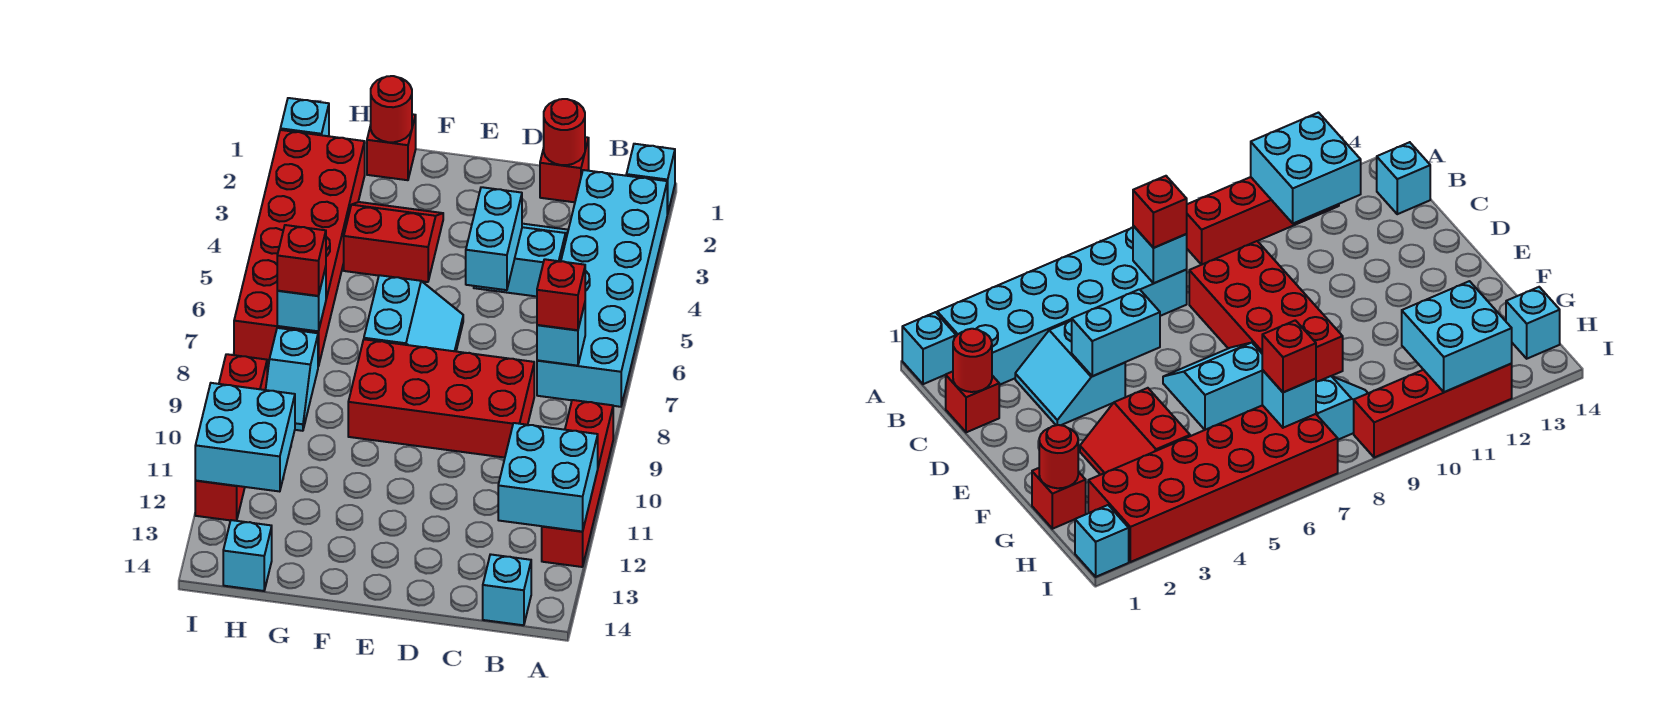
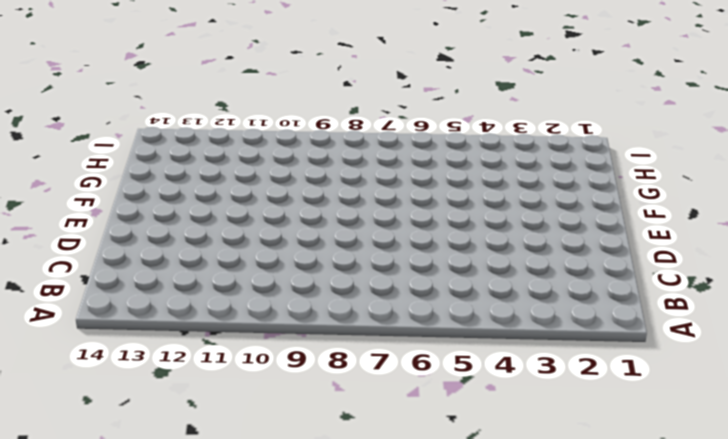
none -> cyan brick A1 level 1
none -> cyan brick A2:B7 level 1
none -> red brick A9:A12 level 1

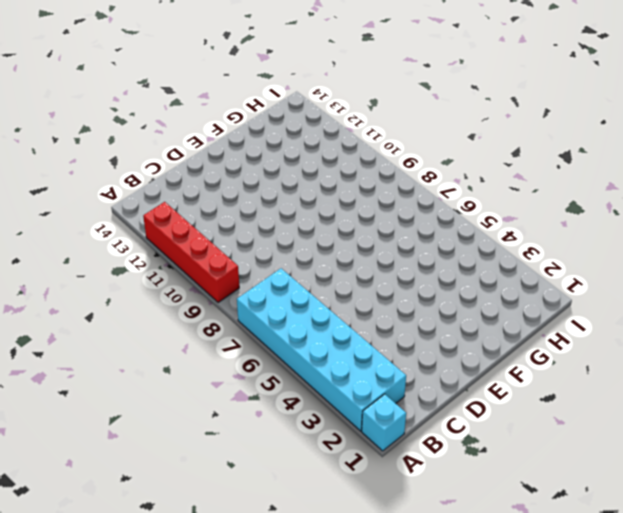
none -> cyan brick B14 level 1
none -> red brick C1 level 1
none -> cyan slope C3:D4 level 1 top 4

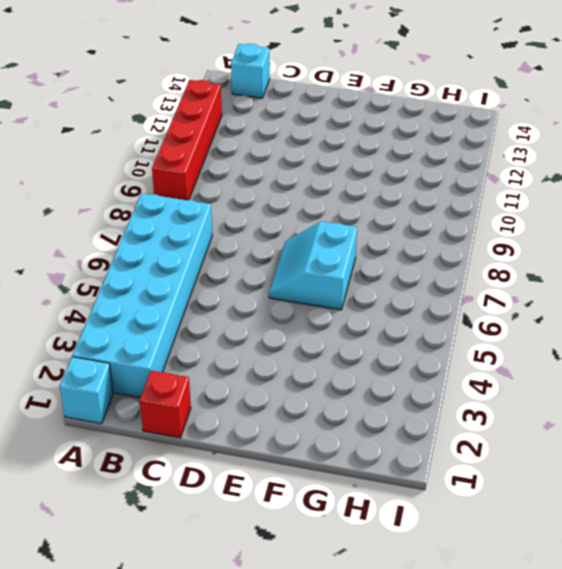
none -> cyan slope C3:D4 level 1 top 4
none -> red brick C8:F9 level 1
none -> red slope F3:G4 level 1 top 4

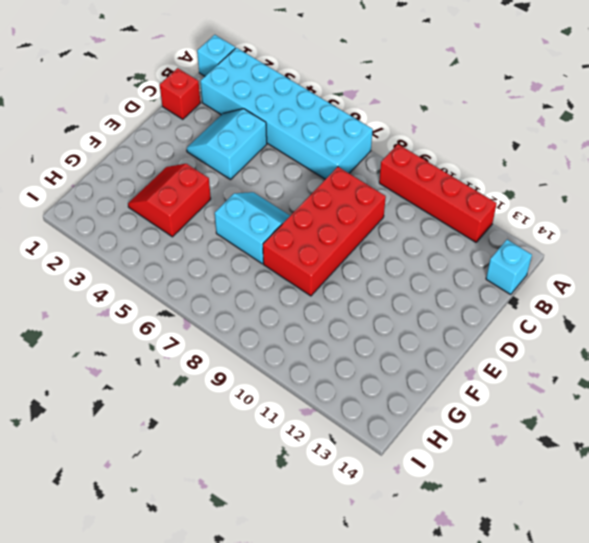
none -> red brick G1 level 1
none -> red brick H2:I7 level 1
none -> cyan slope H8:H9 level 1 top 8

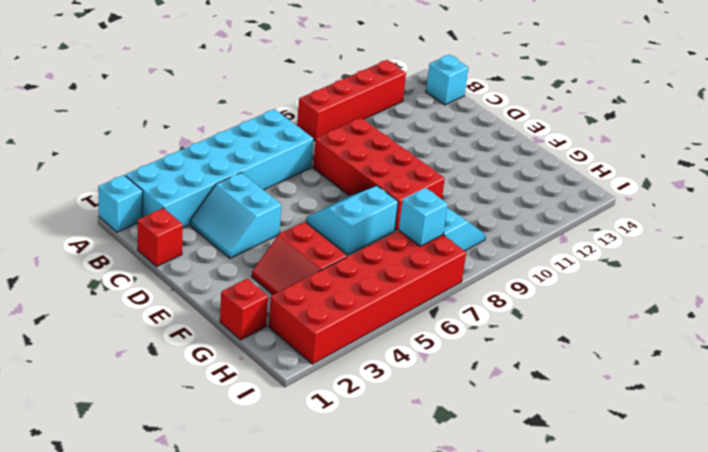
none -> cyan brick H14 level 1
none -> cyan brick I1 level 1
none -> red brick I9:I12 level 1

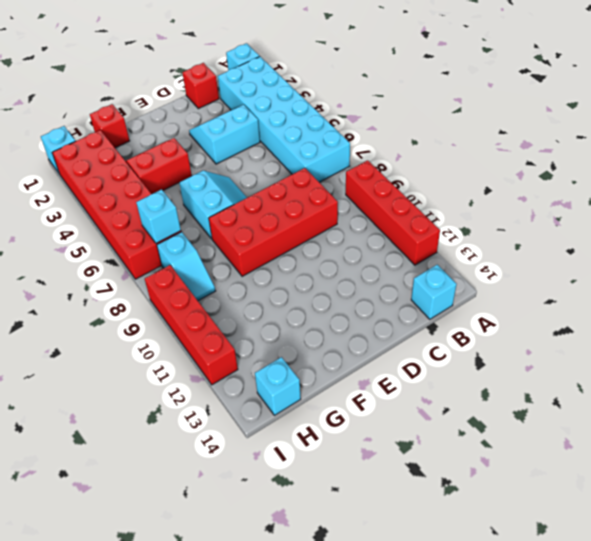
none -> cyan brick A11:B12 level 2
none -> cyan brick B7 level 2
none -> red round brick C1 level 2

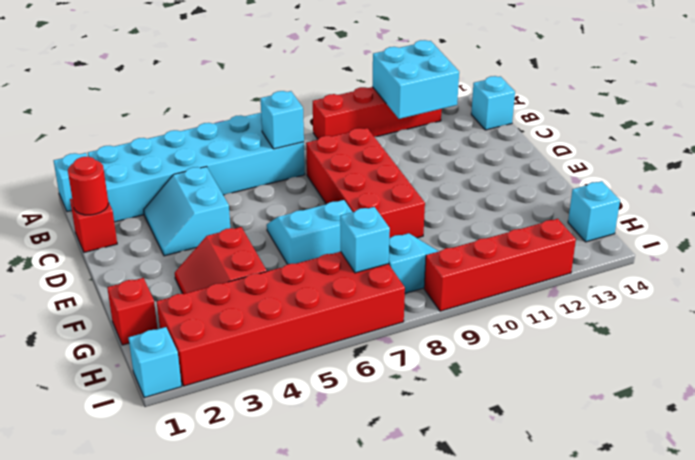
none -> cyan brick D4:D5 level 2
none -> red round brick G1 level 2
none -> cyan brick H11:I12 level 2

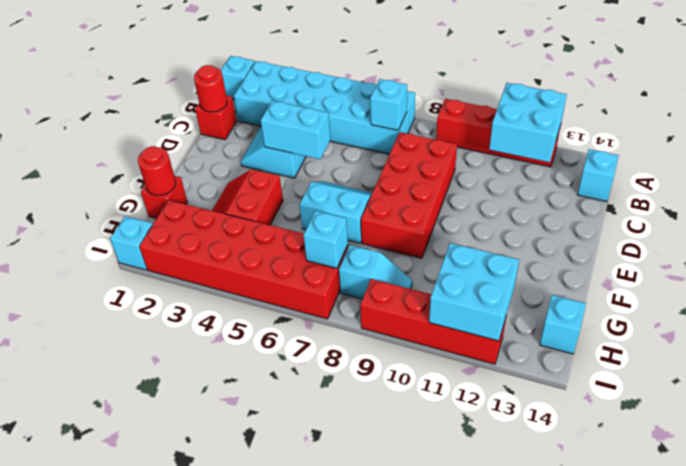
none -> red brick B7 level 3
none -> red brick H7 level 3

